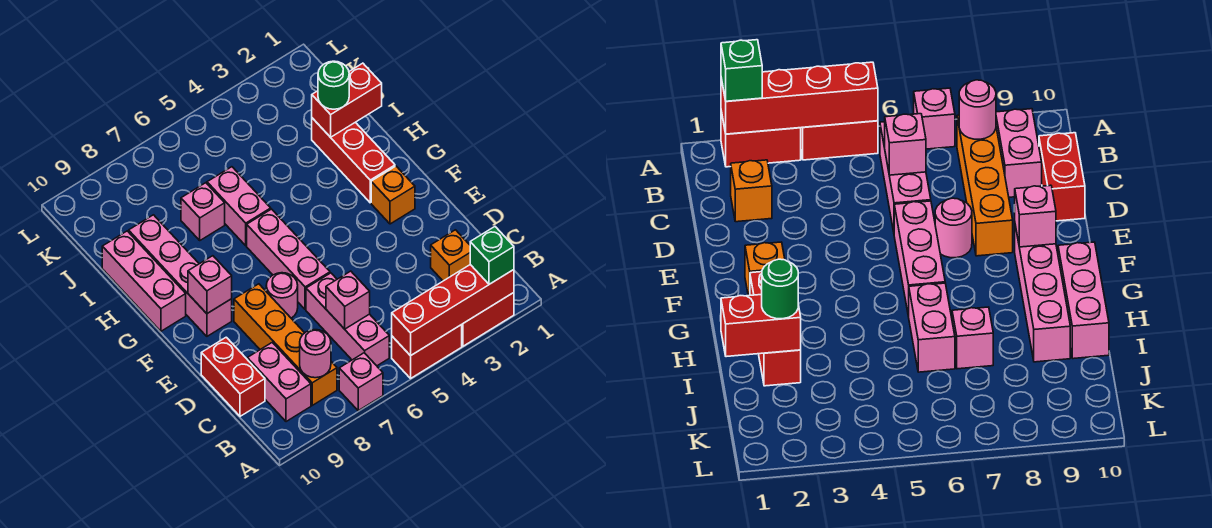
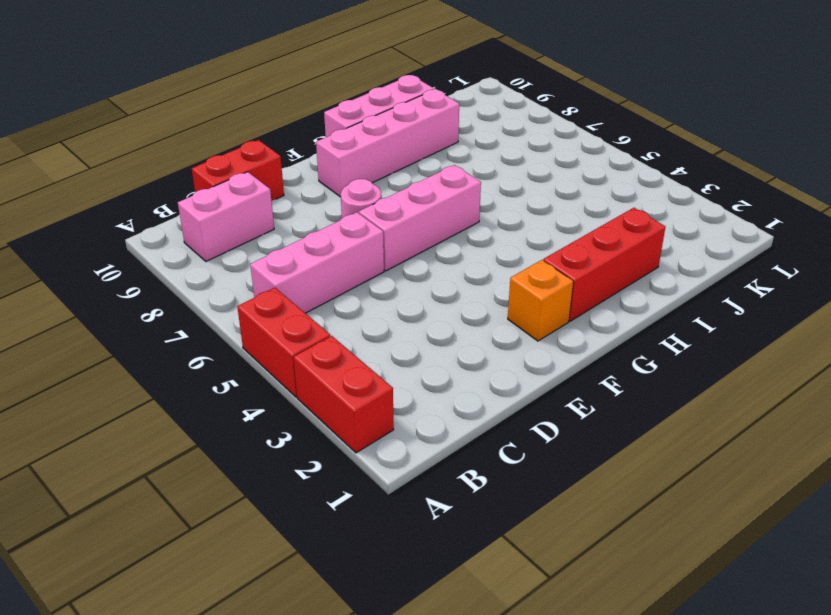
none -> pink brick A7 level 1
none -> orange brick B8:E8 level 1
none -> orange brick C2 level 1

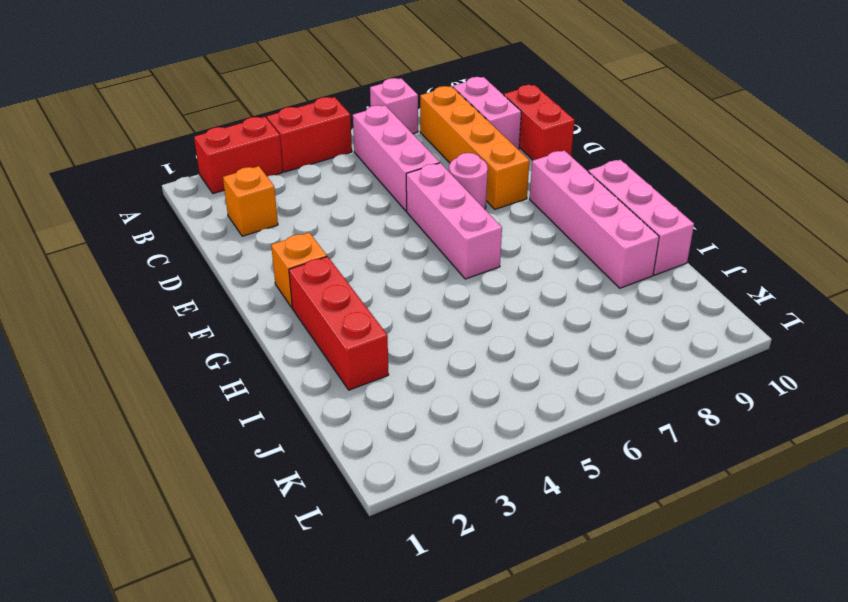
none -> pink brick H6:I6 level 1
none -> pink brick I7 level 1
none -> red brick A2:A5 level 2

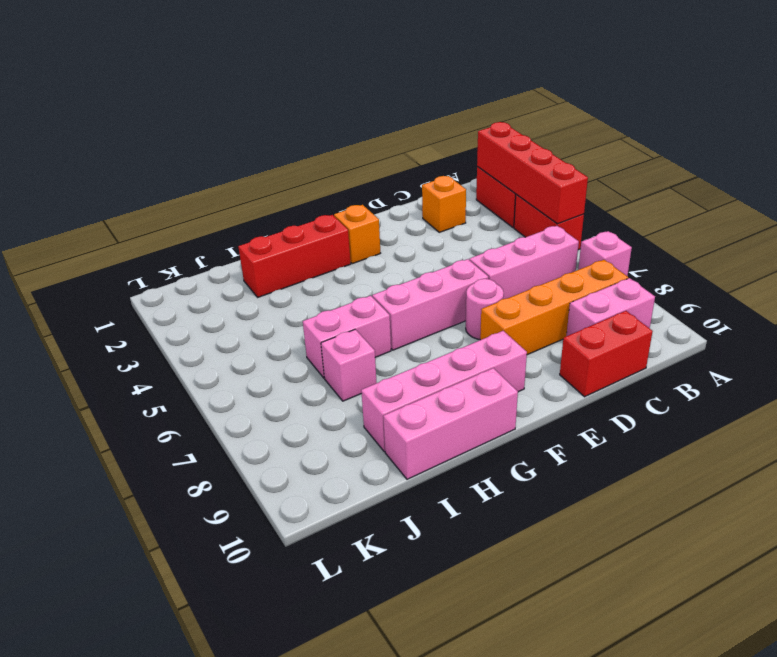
none -> pink round brick B8 level 2
none -> pink brick C6 level 2
none -> pink brick F9 level 2

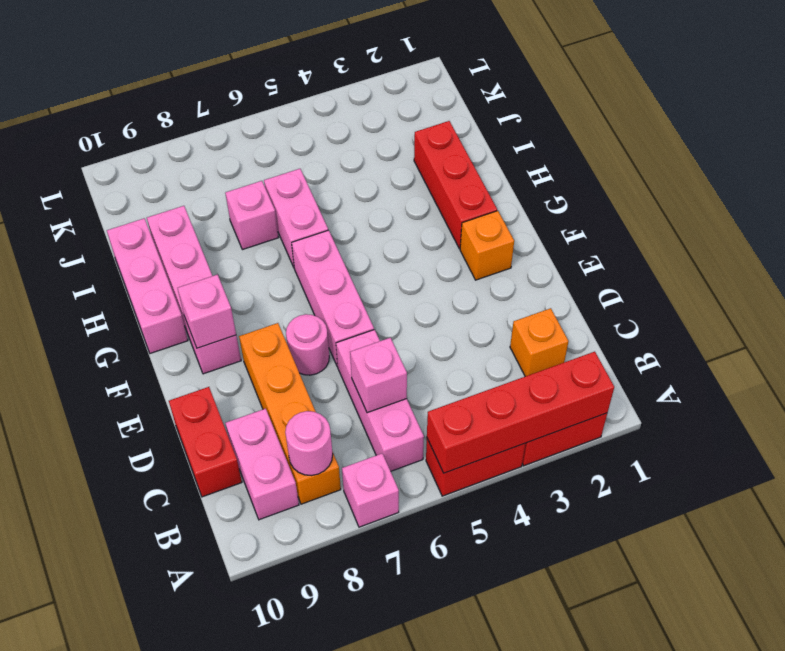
none -> red brick I1:I2 level 2
none -> green brick A2 level 3
none -> green round brick I2 level 3

